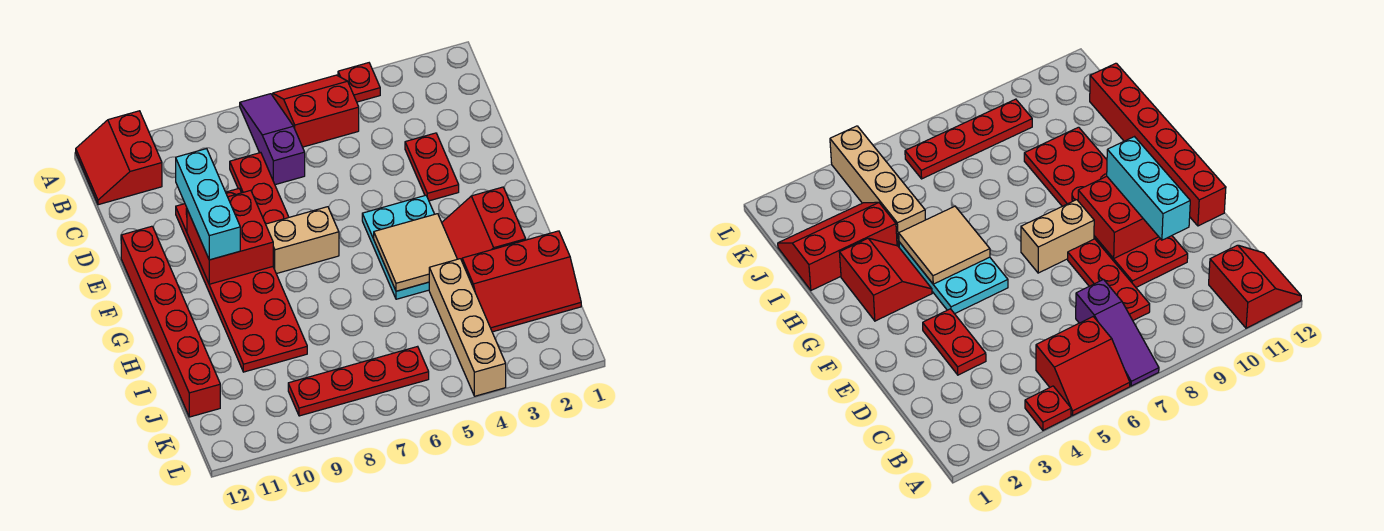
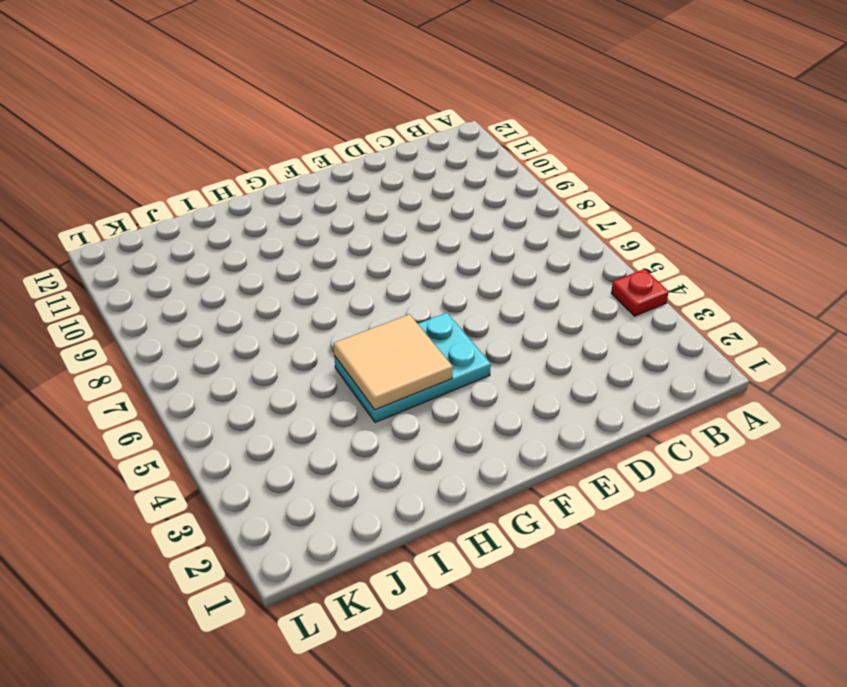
none -> red slope A5:B6 level 1 top B
none -> purple slope A7:C7 level 1 top C
none -> red slope A11:B12 level 1 top 11

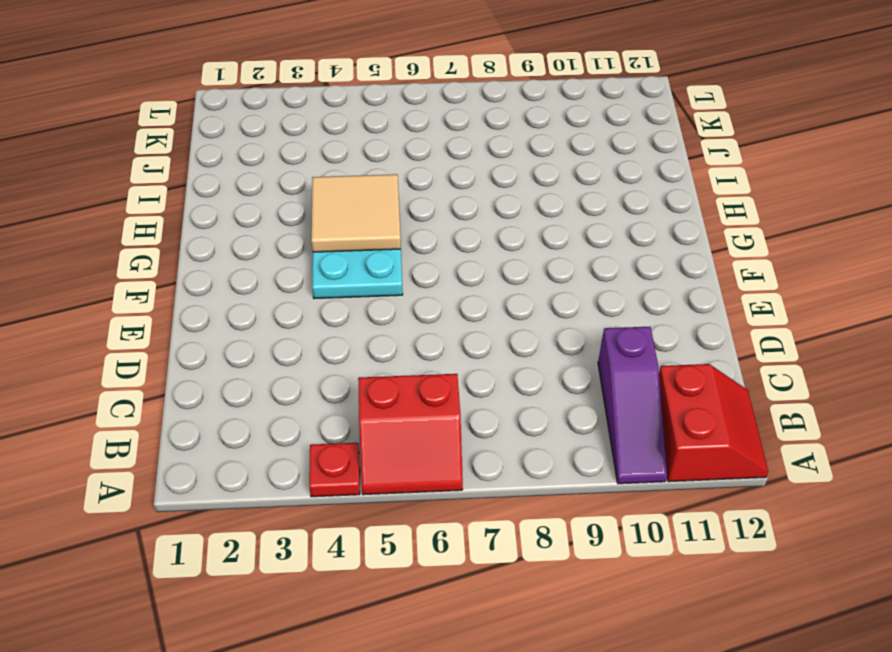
purple slope A10:C10 level 1 top C -> purple slope A7:C7 level 1 top C
none -> red plate C8:E8 level 1
none -> red plate D3:E3 level 1
none -> red plate D9:I10 level 1

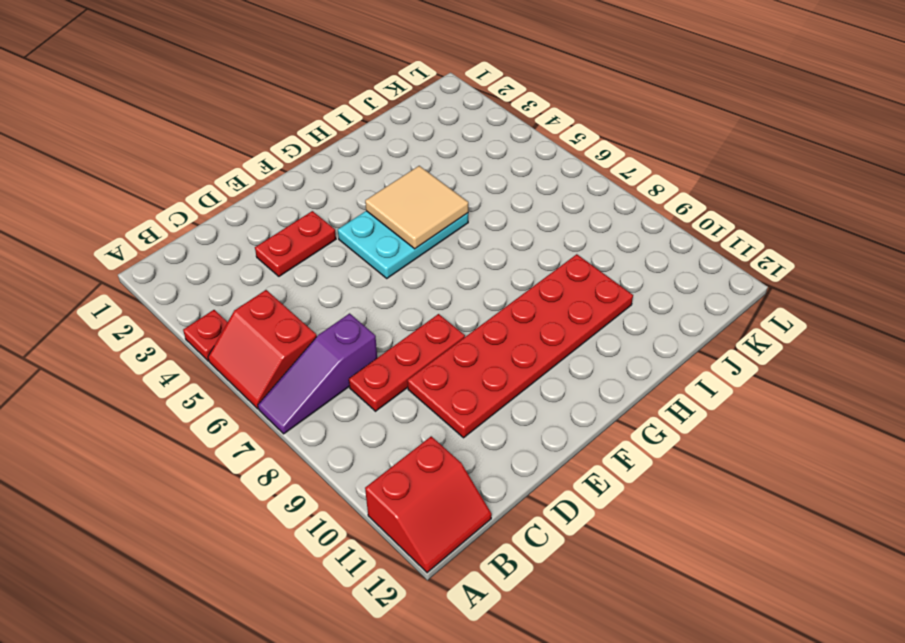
none -> red brick E12:J12 level 1
none -> tan brick F7:F8 level 1
none -> red slope G2:H3 level 1 top 2

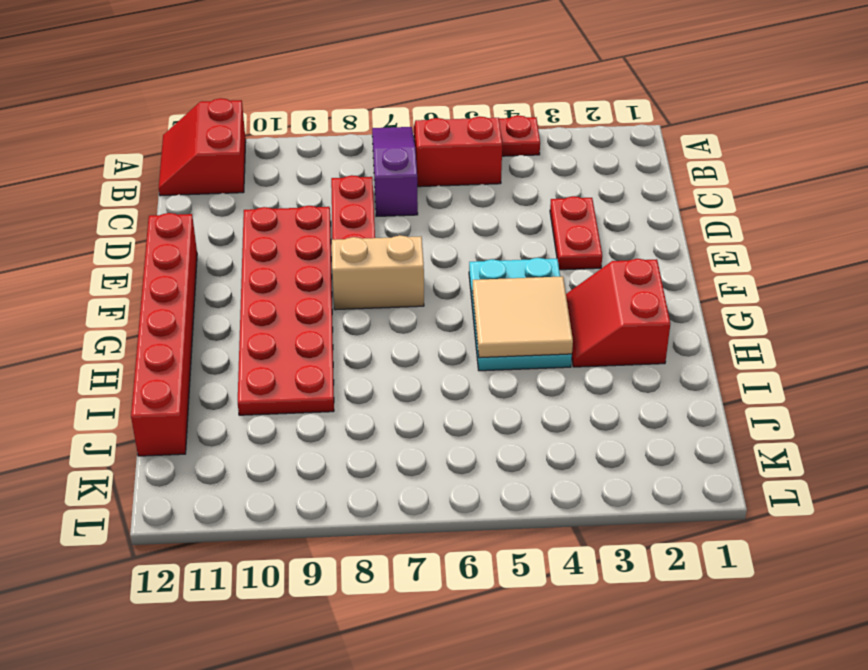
none -> red slope I1:J3 level 1 top I
none -> tan brick I4:L4 level 1
none -> red plate K6:K9 level 1

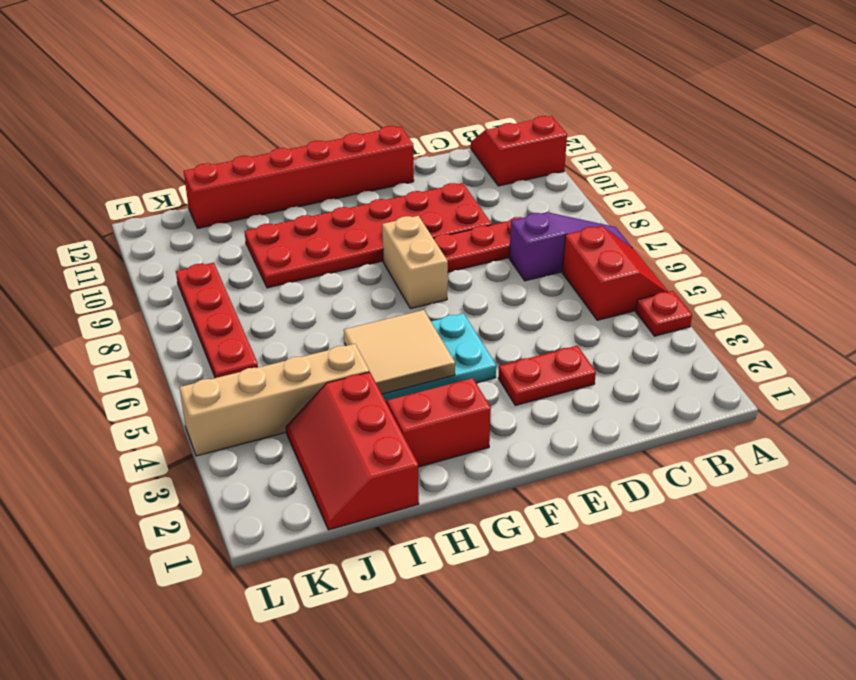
none -> red brick E9:F10 level 2
none -> cyan brick D10:F10 level 3

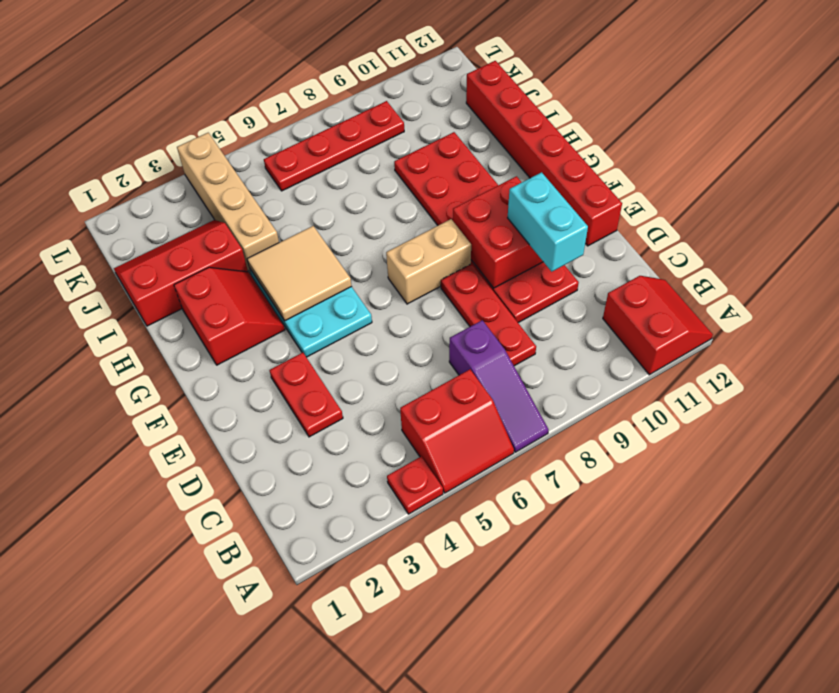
cyan brick D10:E10 level 3 -> cyan brick D10:F10 level 3

